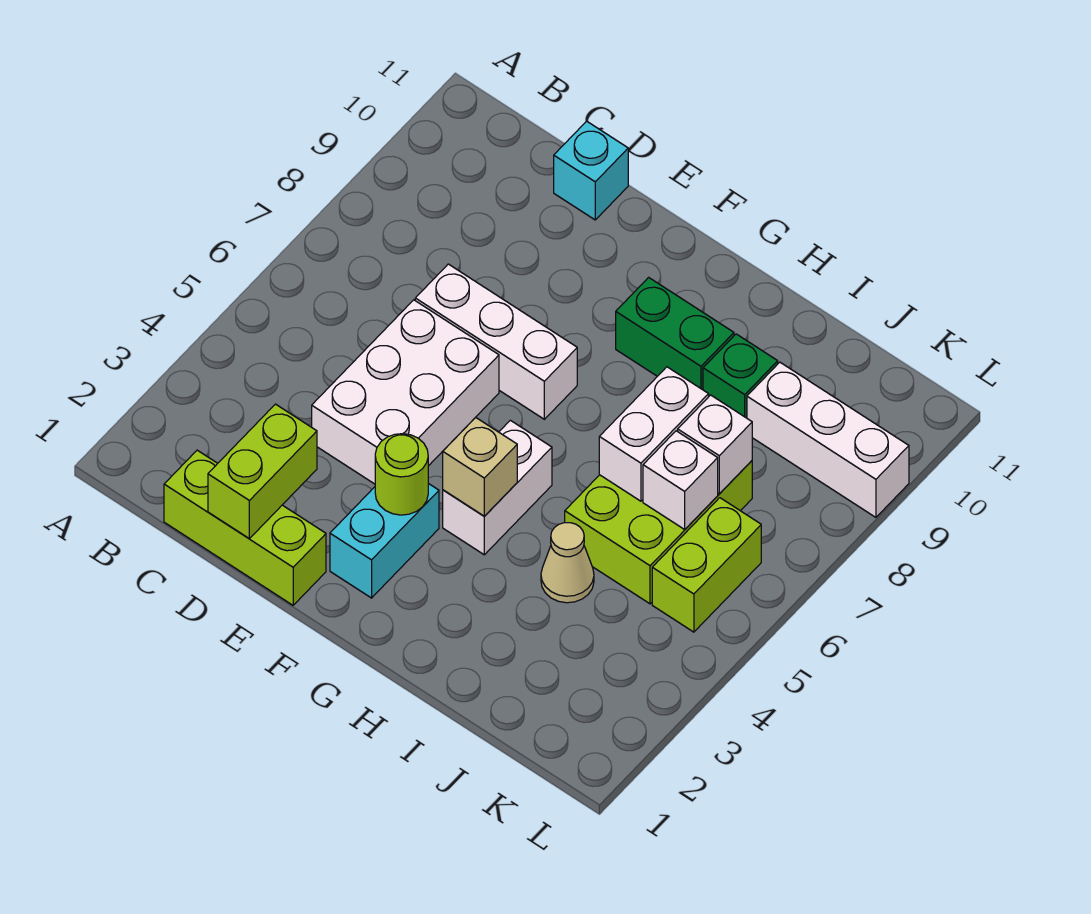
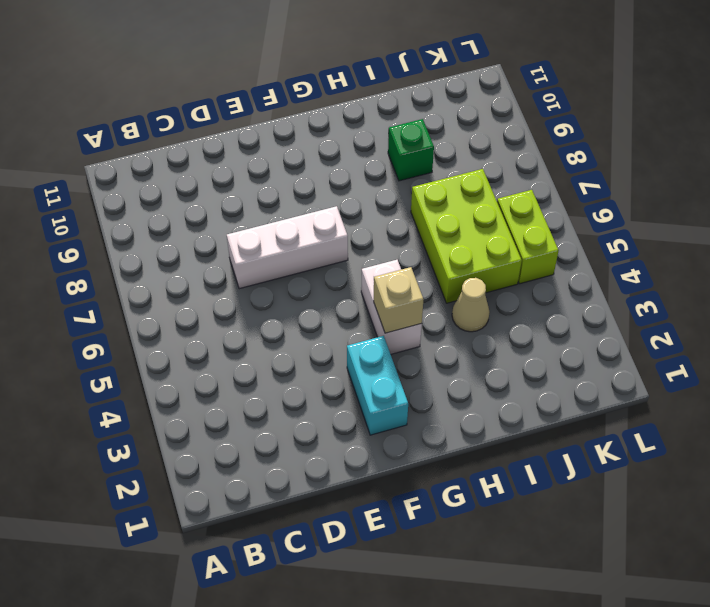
none -> lime brick C1:E1 level 1
none -> white brick D4:E6 level 1
none -> cyan brick D11 level 1

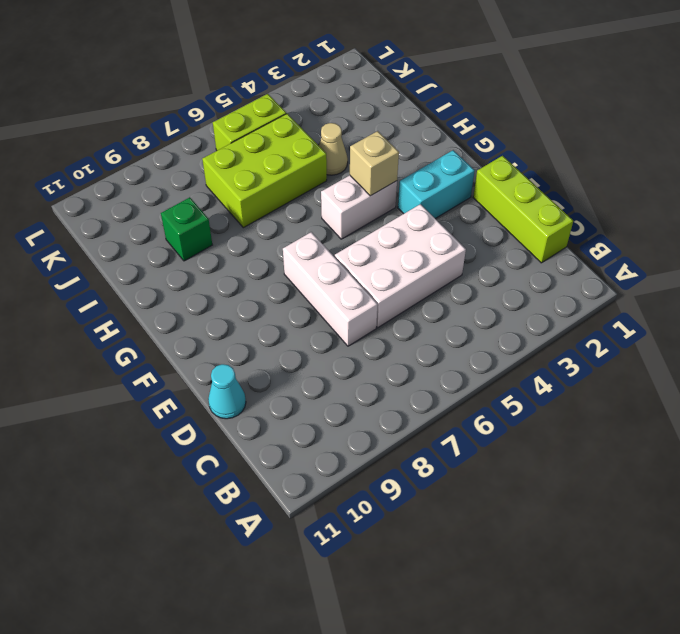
cyan cone D11 level 1 -> cyan brick D11 level 1
none -> green brick G9:H9 level 1
none -> white brick J9:L9 level 1
none -> lime brick D1:D2 level 2

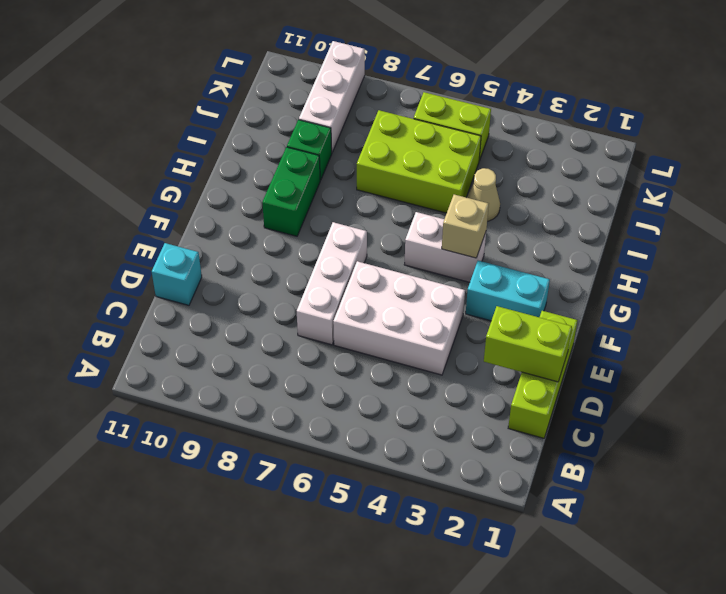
none -> lime round brick F3 level 2
none -> white brick I6:I7 level 2
none -> white brick J6 level 2

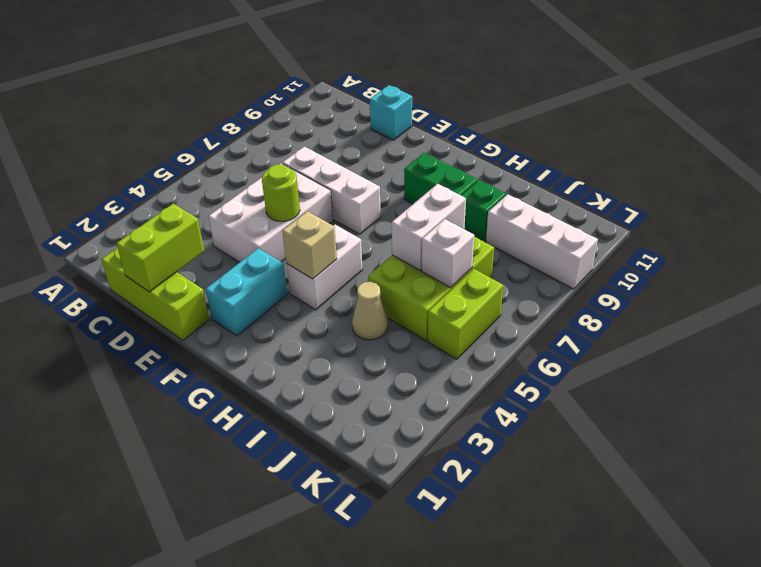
lime round brick E5 level 2 -> lime round brick F3 level 2
none -> white brick J7 level 2

